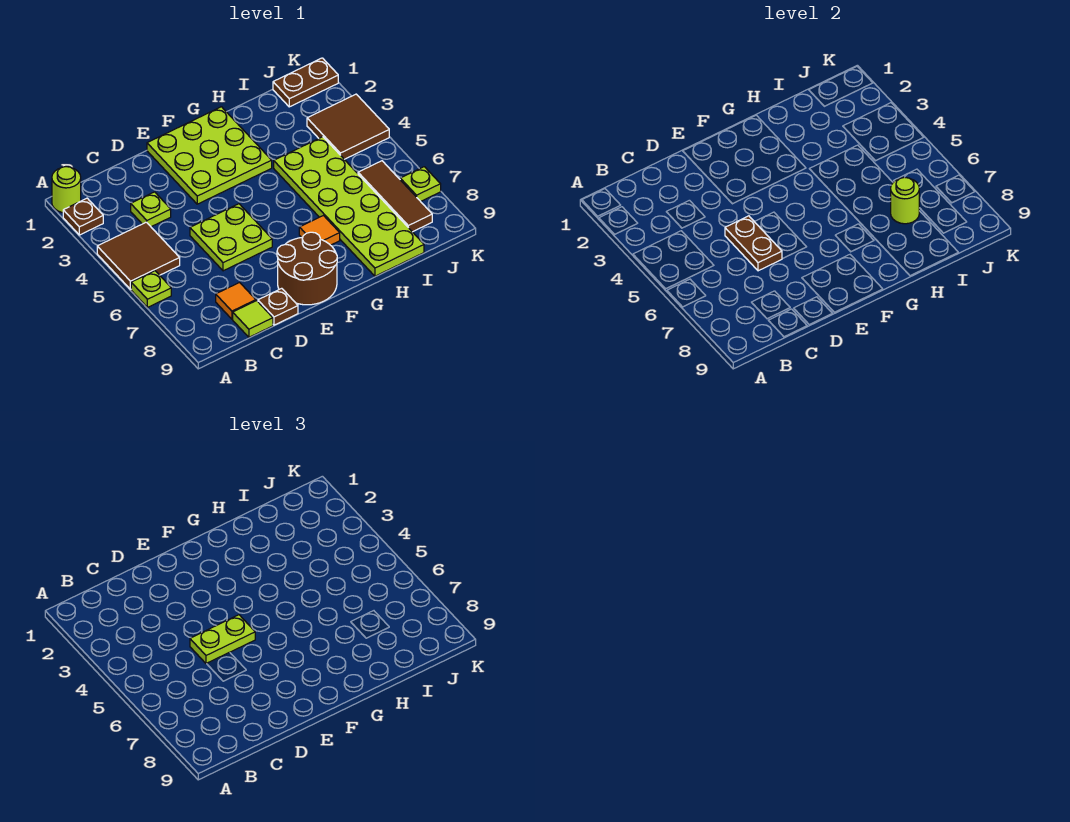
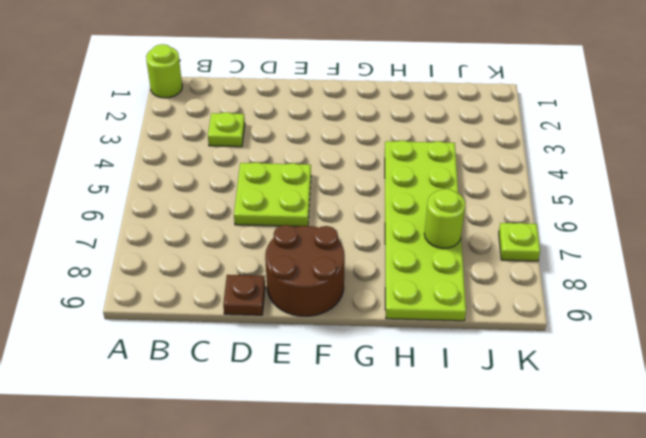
none -> brown plate A2 level 1
none -> brown tile A4:B5 level 1
none -> lime plate A6 level 1

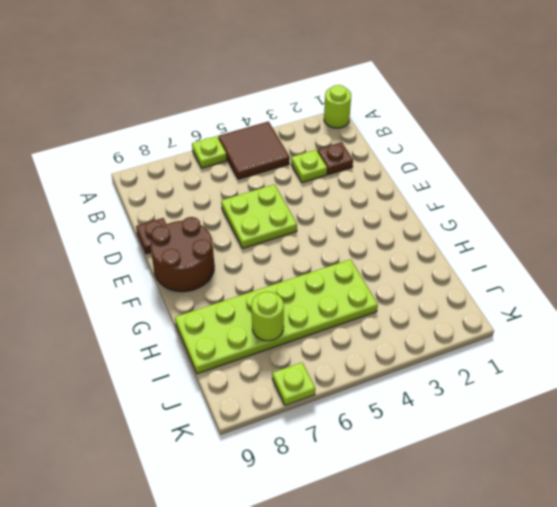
brown plate C2 level 1 -> brown plate A2 level 1
none -> orange tile C8 level 1
none -> lime tile C9 level 1
none -> lime plate E1:G3 level 1

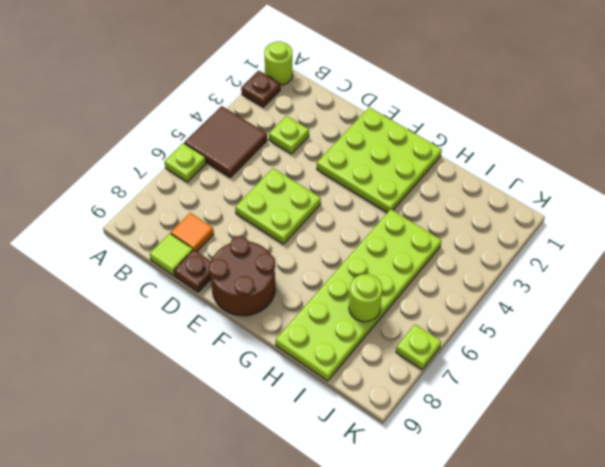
none -> orange tile G7 level 1
none -> brown plate J1:K1 level 1
none -> brown tile J3:K4 level 1

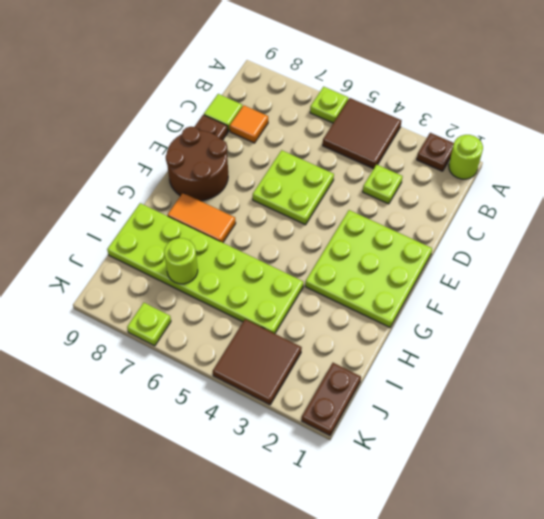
orange tile G7:G8 level 1 -> orange tile G7 level 1
none -> brown tile J6:J8 level 1
none -> brown plate D5:D6 level 2
none -> lime plate D5:E5 level 3

